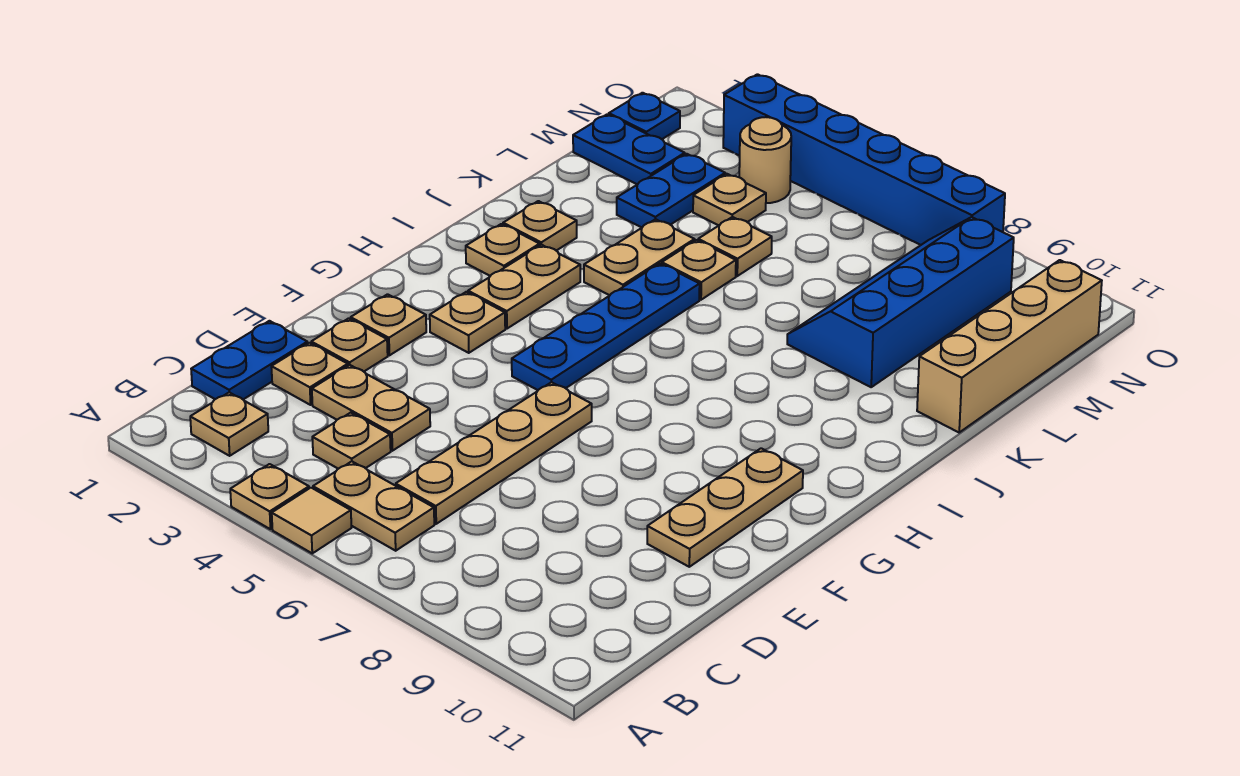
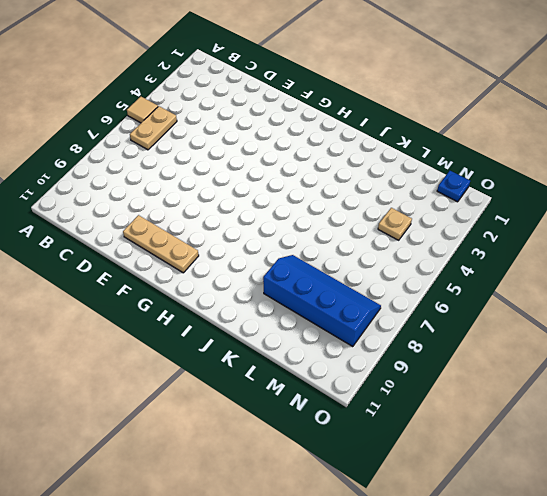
none -> tan plate A4 level 1
none -> tan plate B2 level 1
none -> blue plate C1:D1 level 1

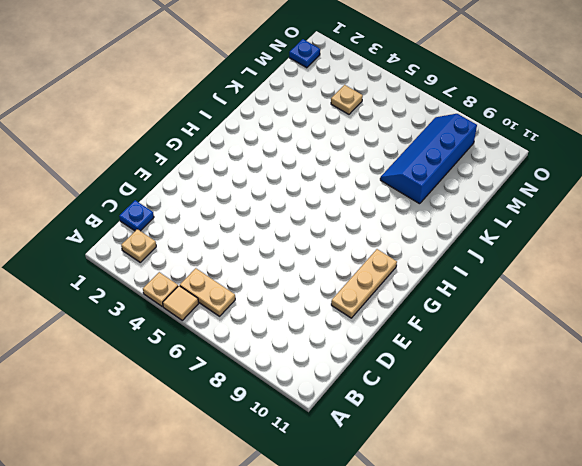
blue plate C1 level 1 -> blue plate C1:D1 level 1
none -> tan plate C4 level 1
none -> tan plate C6:F6 level 1
none -> tan plate D2 level 1

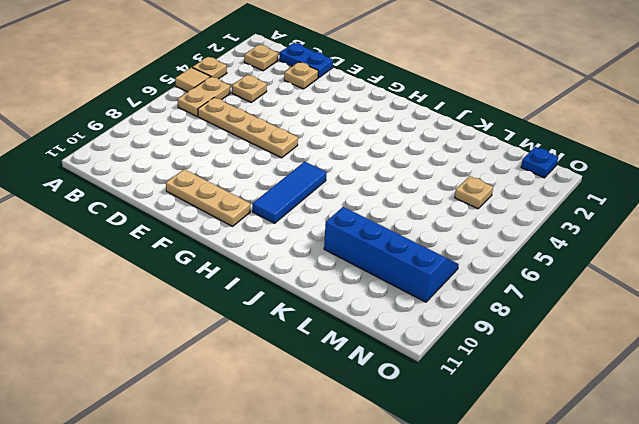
blue tile H7:H9 level 1 -> none
none -> tan plate D3:D4 level 1
none -> tan plate E2 level 1
none -> tan plate F2 level 1

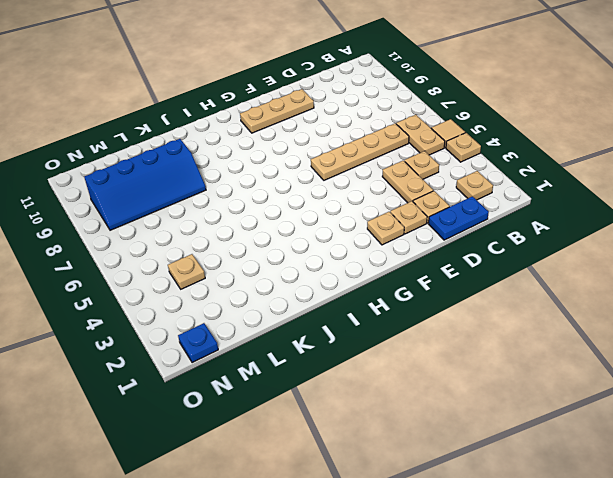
none -> tan plate G3 level 1
none -> blue plate G5:J5 level 1
none -> tan plate H3:I3 level 1

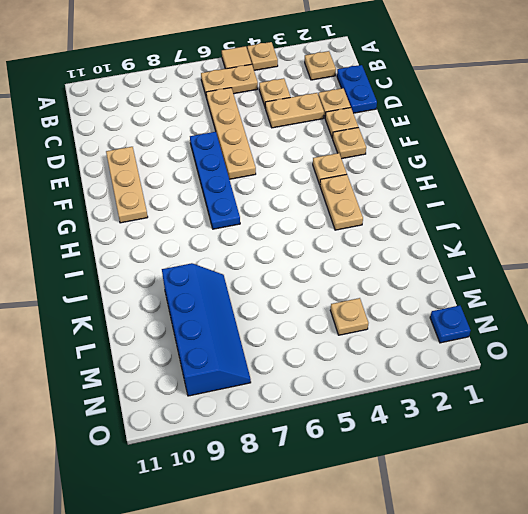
blue plate E7:H7 level 1 -> blue plate G5:J5 level 1
none -> tan plate I2 level 1
none -> tan plate J2 level 1
none -> tan plate J4:K4 level 1

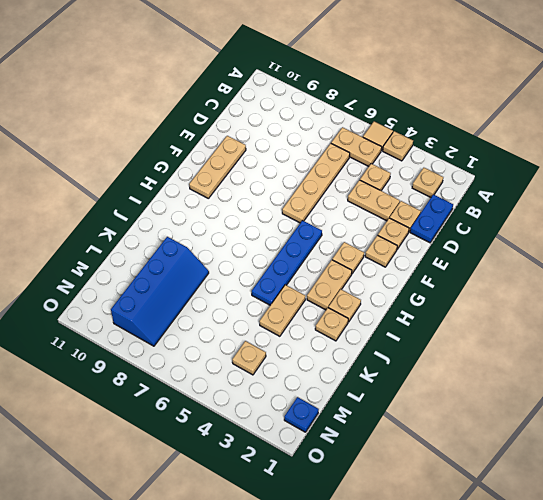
none -> tan plate K5 level 1
none -> tan brick K11:N11 level 1
none -> blue plate L3:M3 level 1

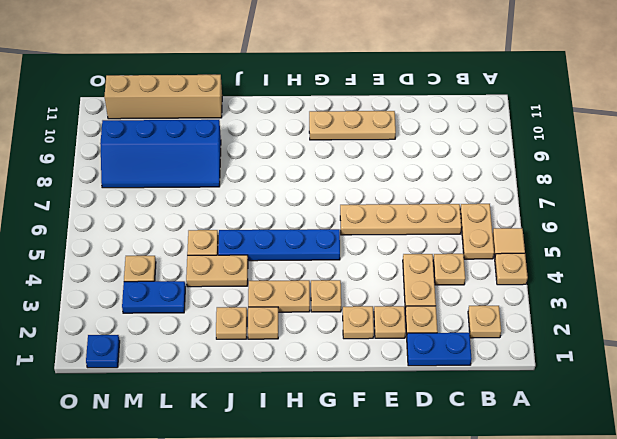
none -> tan plate L5 level 1
none -> blue plate M1:M2 level 1
none -> tan round brick N4 level 1

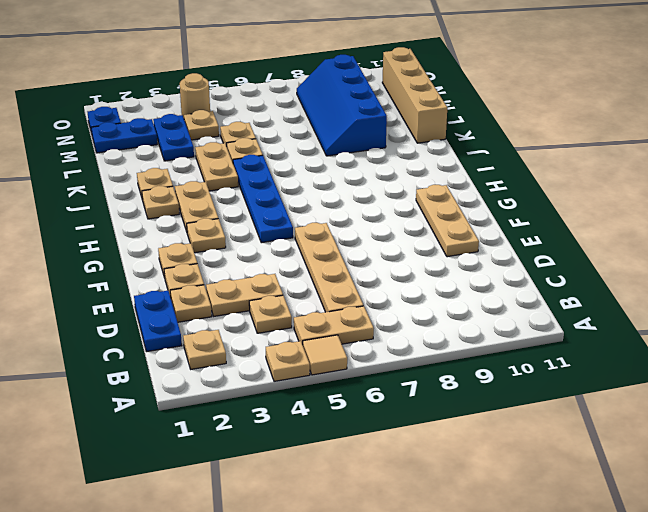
none -> blue brick O3:O8 level 1

